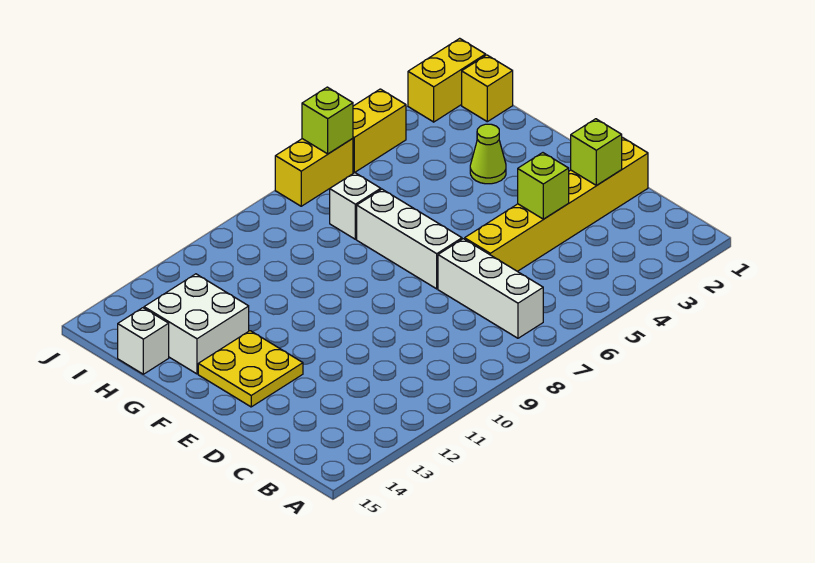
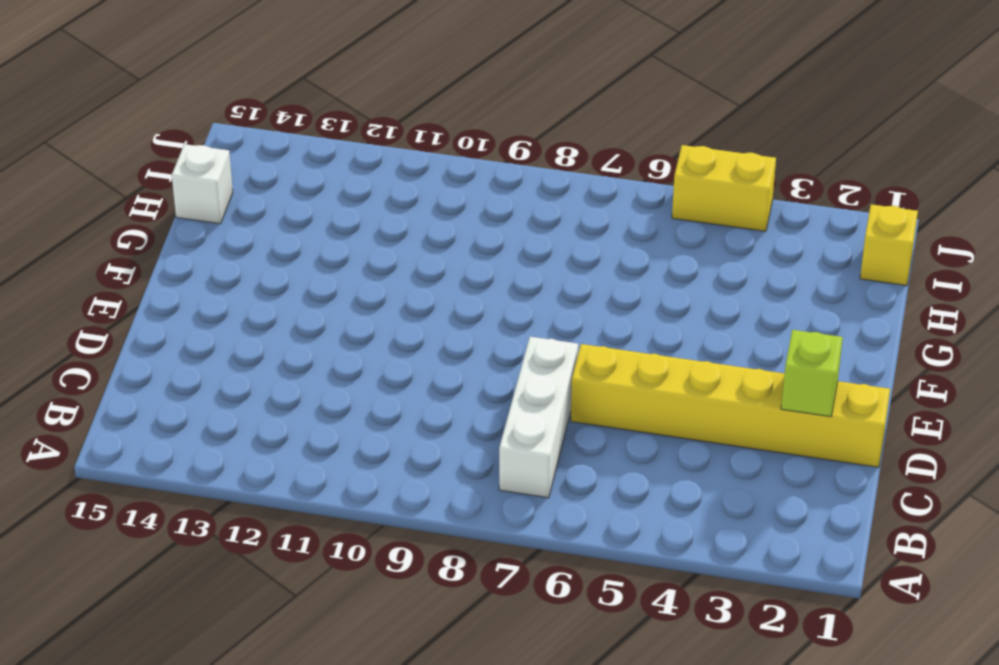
none -> white brick E7:G7 level 1
none -> yellow plate E13:F14 level 1
none -> lime cone G3 level 1

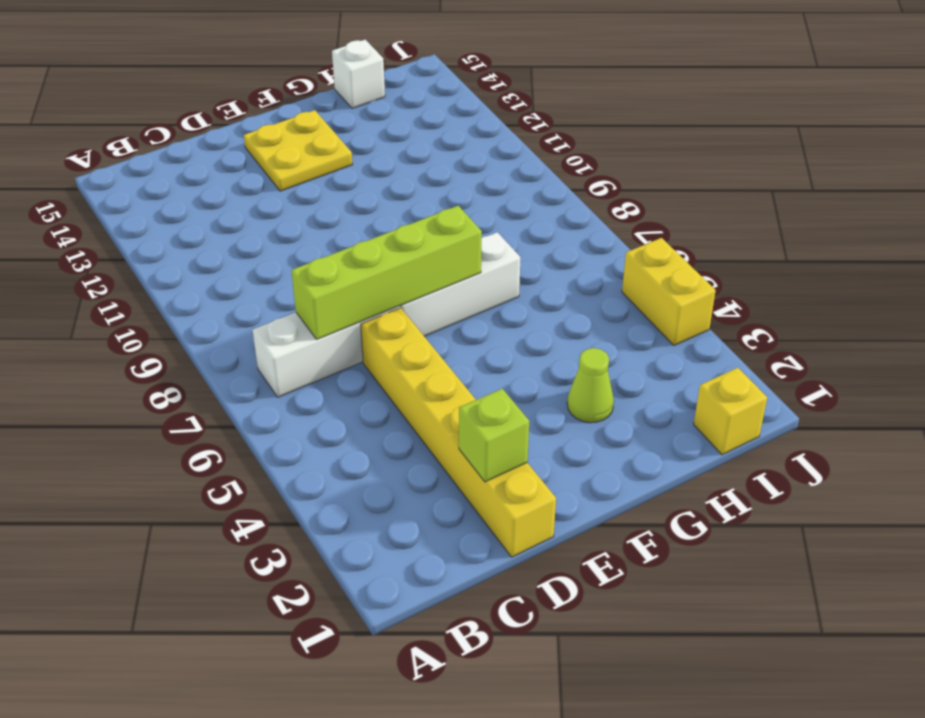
lime brick C7:F7 level 2 -> none
none -> white brick G13:H14 level 1
none -> white brick H7 level 1
none -> yellow brick J1:J2 level 1

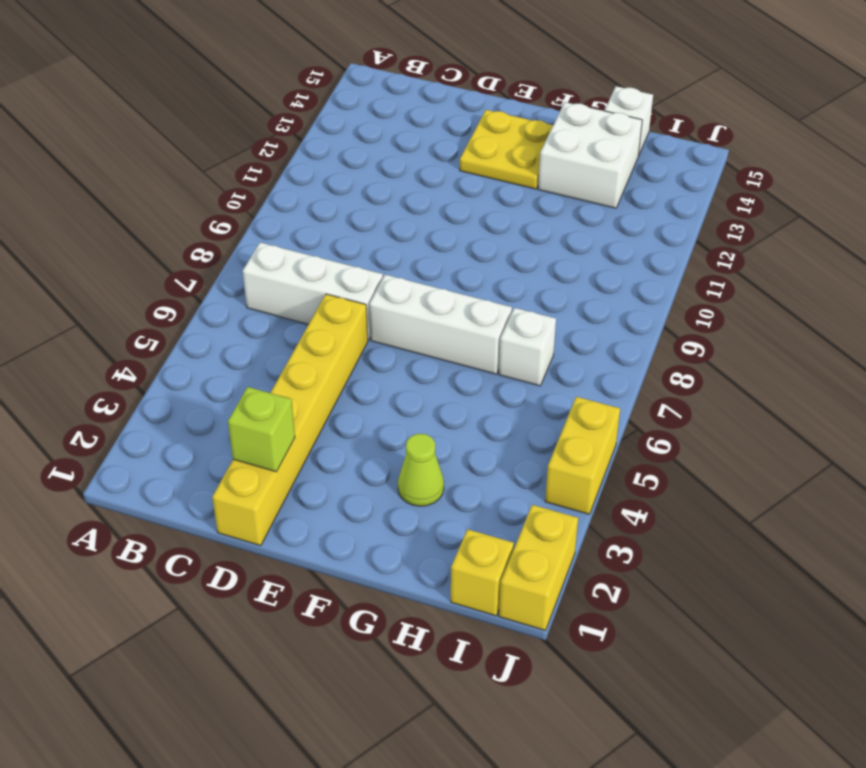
none -> yellow brick J6:J7 level 1
none -> lime brick D4 level 2
none -> lime brick J6 level 2

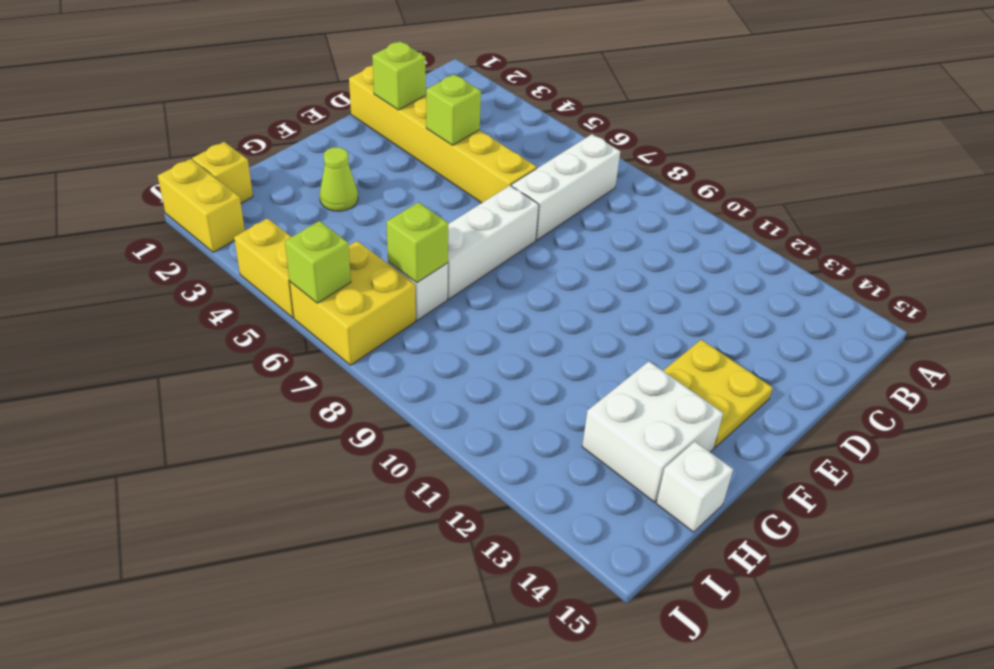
lime brick H7 level 2 -> none
yellow brick I6:J7 level 1 -> yellow brick J6:J7 level 1

